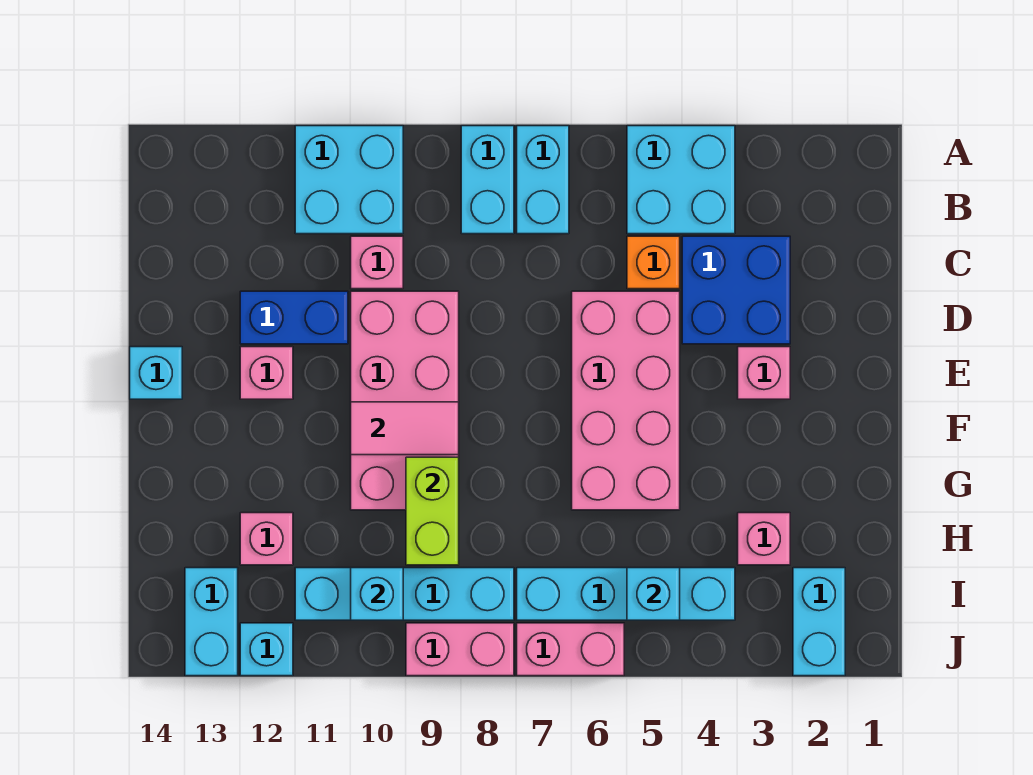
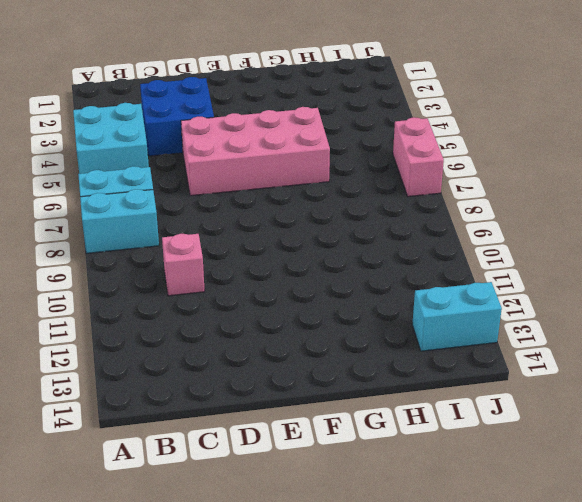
none -> cyan brick A10:B11 level 1
none -> orange brick C5 level 1
none -> pink brick D9:G10 level 1

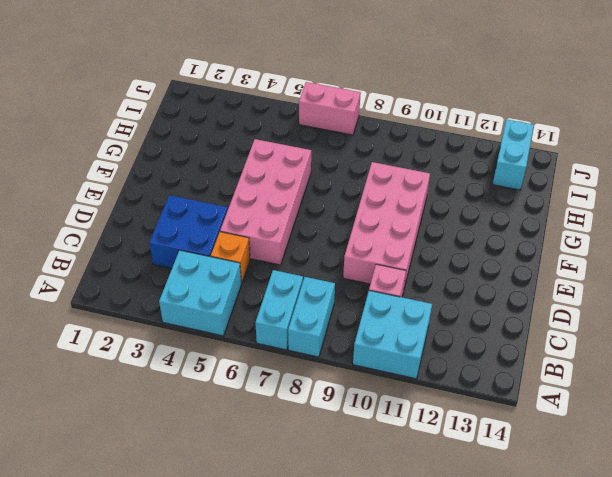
none -> blue brick D11:D12 level 1
none -> pink brick E3 level 1
none -> pink brick E12 level 1

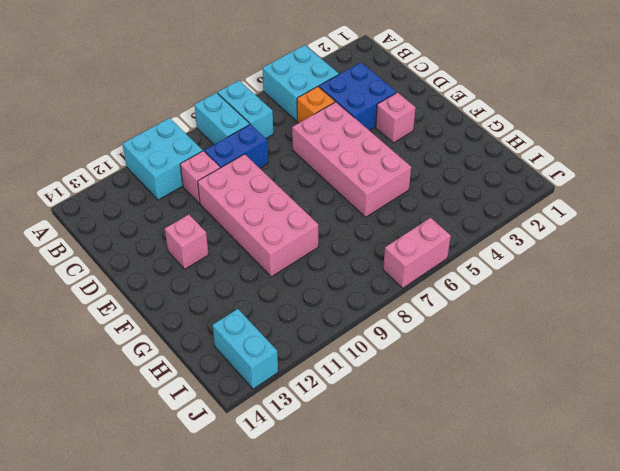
blue brick C8:C9 level 1 -> blue brick D11:D12 level 1
none -> cyan brick E14 level 1
none -> pink brick H3 level 1
none -> pink brick H12 level 1

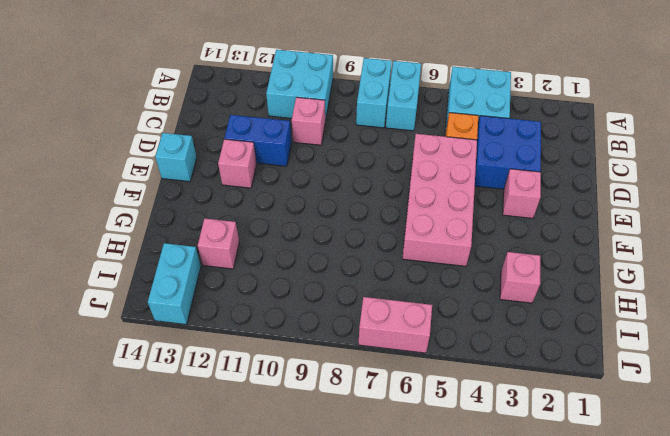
none -> pink brick D9:G10 level 1
none -> cyan brick I2:J2 level 1
none -> cyan brick I4:I7 level 1

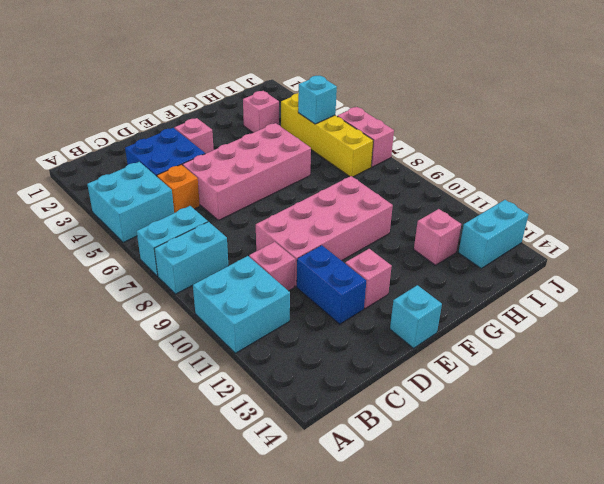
yellow brick I4:I7 level 1 -> cyan brick I4:I7 level 1
none -> cyan brick I2:J2 level 1
none -> cyan brick I8:I11 level 1
none -> pink brick J8:J9 level 1

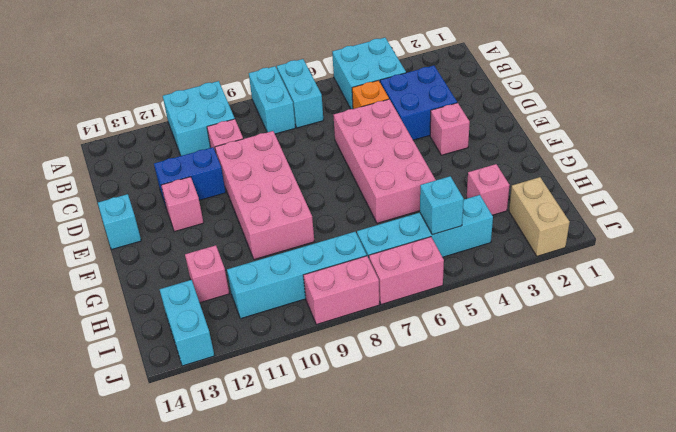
tan brick I2:J2 level 1 -> cyan brick I2:J2 level 1
none -> cyan brick J12 level 1
none -> pink tile F9:F10 level 2
none -> lime brick G9:H9 level 2

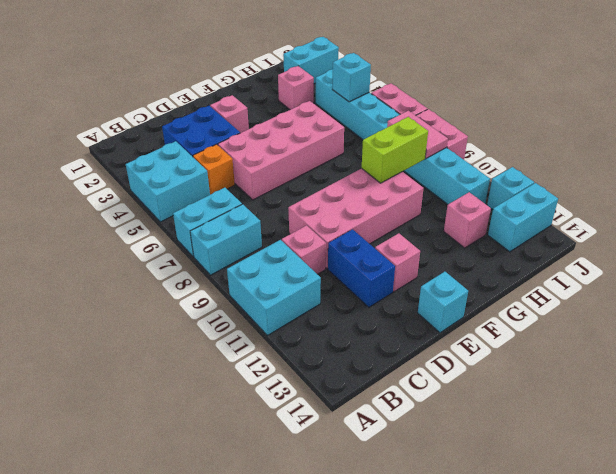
pink tile I8:I9 level 2 -> pink tile F9:F10 level 2
none -> cyan brick I10 level 2

